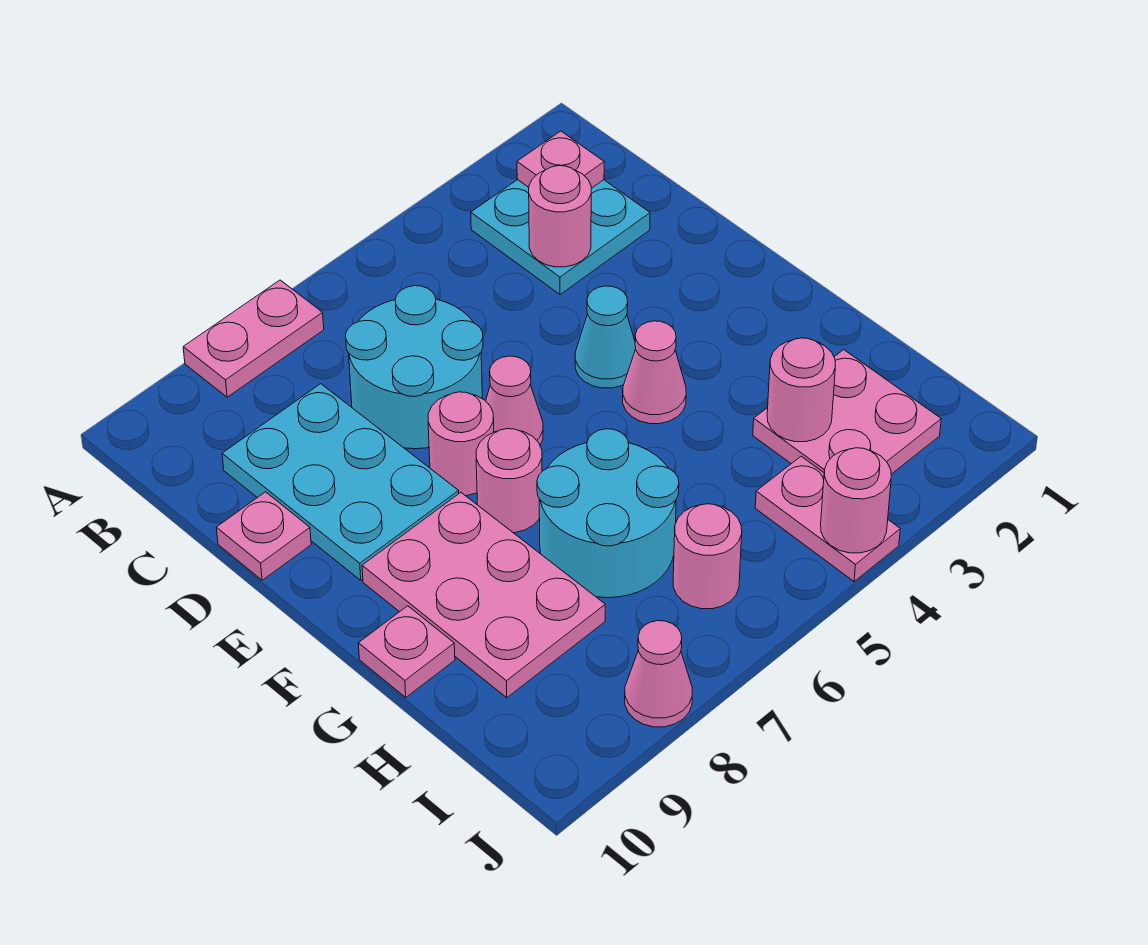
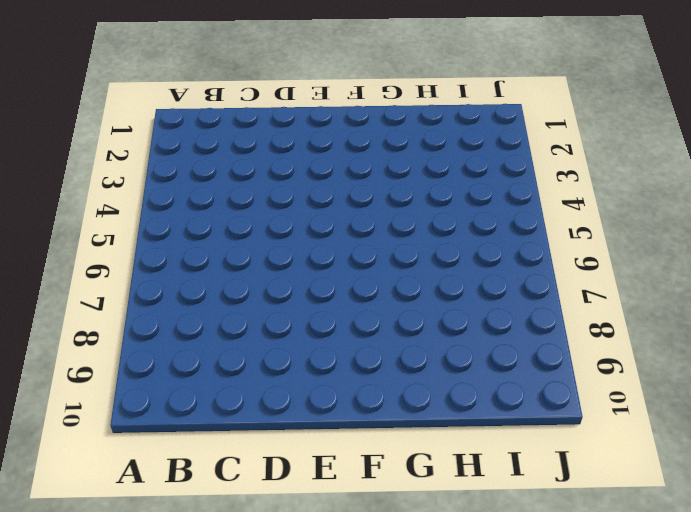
none -> pink plate A7:A8 level 1
none -> cyan plate B2:C3 level 1
none -> cyan round brick C6:D7 level 1

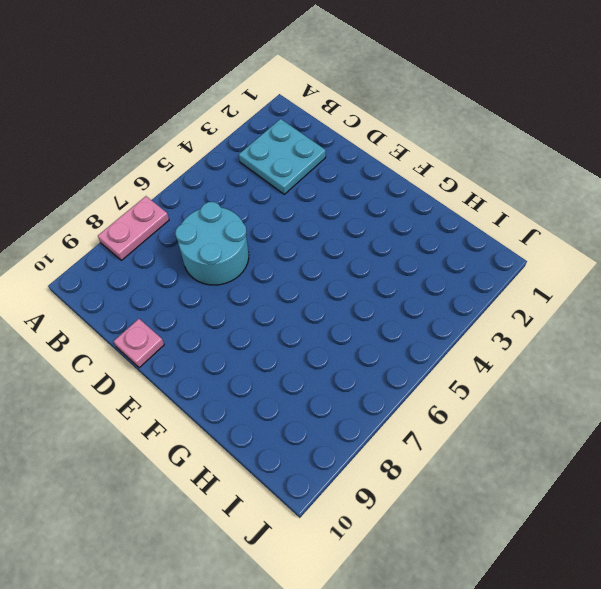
none -> cyan plate C8:E9 level 1
none -> cyan cone E4 level 1
none -> pink cone E6 level 1

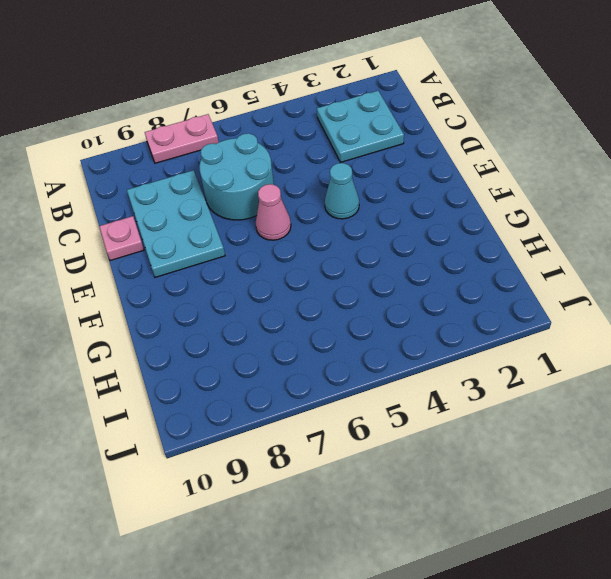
none -> pink round brick E7 level 1
none -> pink cone F4 level 1
none -> pink round brick F7 level 1

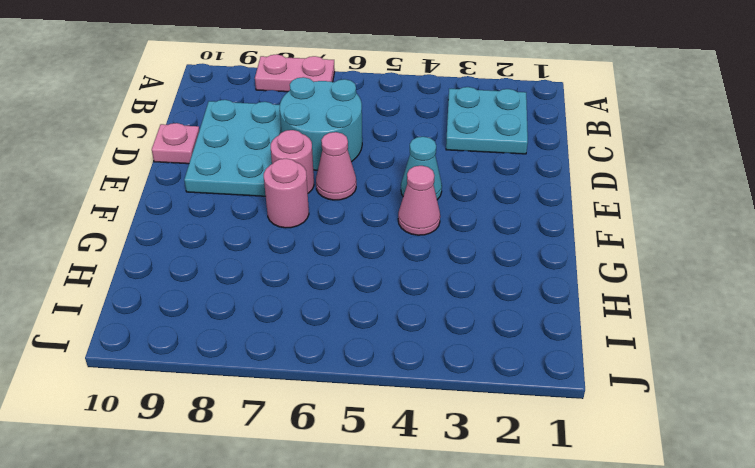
none -> pink plate F8:H9 level 1
none -> cyan round brick G6:H7 level 1
none -> pink plate G10 level 1

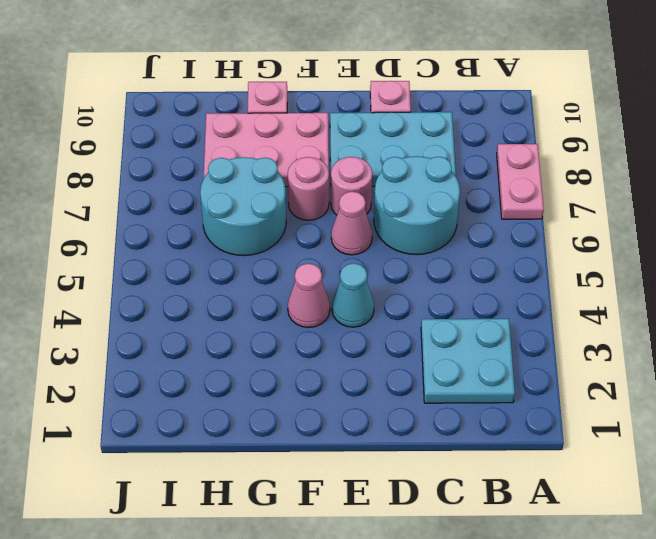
none -> pink plate H2:I3 level 1
none -> pink plate I4:J4 level 1
none -> pink round brick I6 level 1

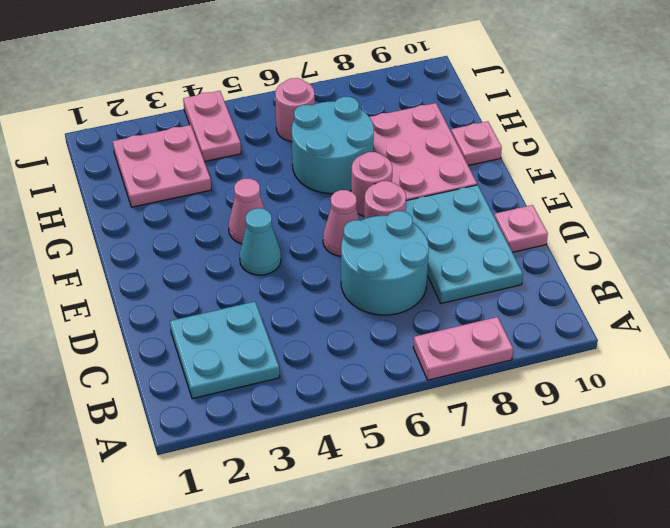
none -> pink cone J8 level 1
none -> pink plate B2 level 2
none -> pink round brick C3 level 2

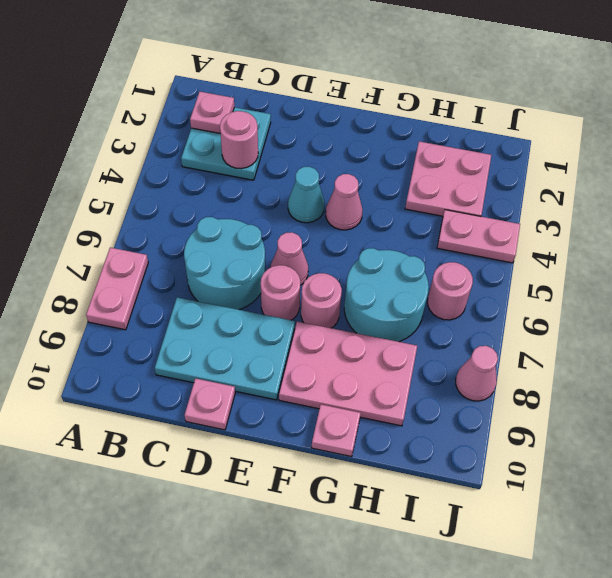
none -> pink round brick H3 level 2
none -> pink round brick J4 level 2

